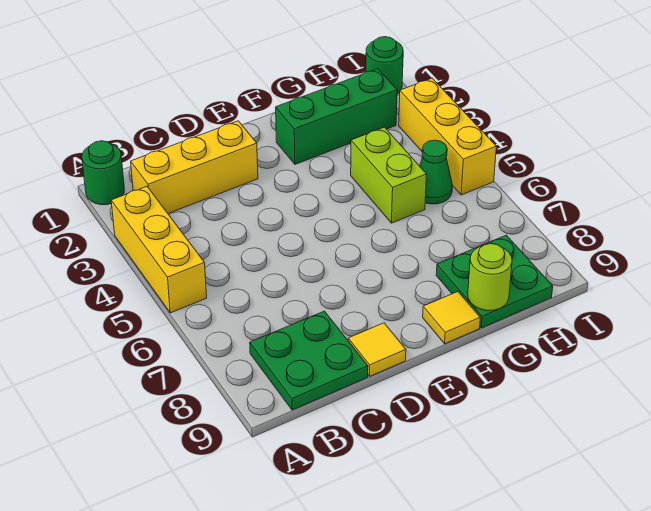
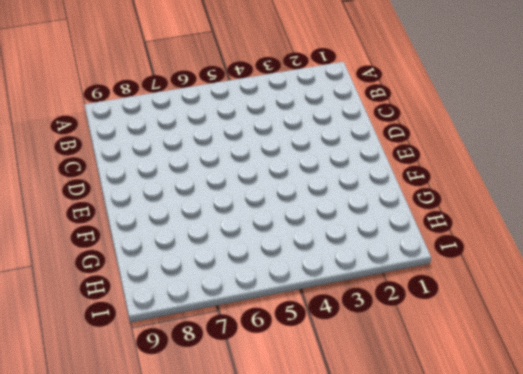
none -> green round brick A1 level 1
none -> yellow brick A3:A5 level 1
none -> yellow brick B2:D2 level 1

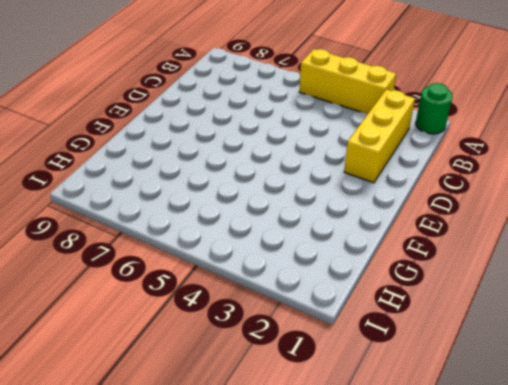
none -> green plate B8:C9 level 1
none -> yellow tile D9 level 1
none -> green brick F2:H2 level 1

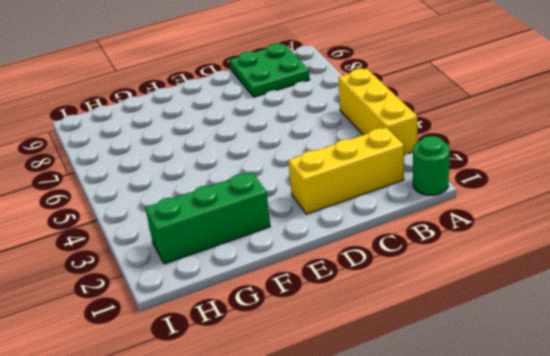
none -> yellow tile D9 level 1
none -> yellow tile F9 level 1
none -> lime brick G4:G5 level 1

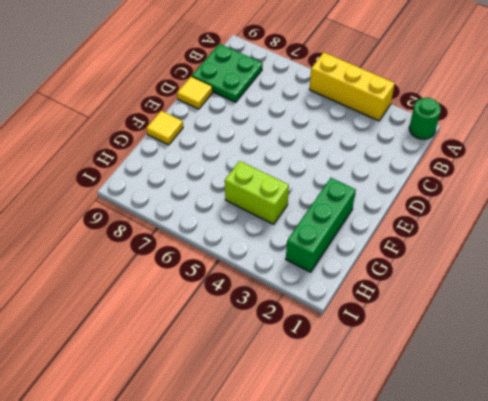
none -> yellow brick B2:D2 level 1
none -> green plate G8:H9 level 1
none -> green cone H5 level 1

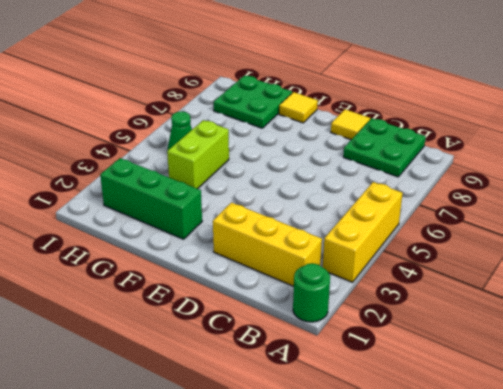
none -> green round brick I1 level 1
none -> yellow brick I3:I5 level 1
none -> lime round brick G9 level 2

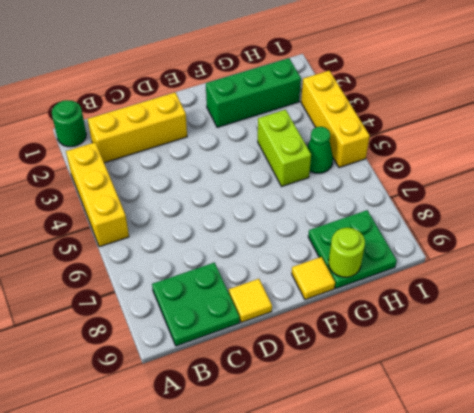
none -> green round brick I1 level 1

